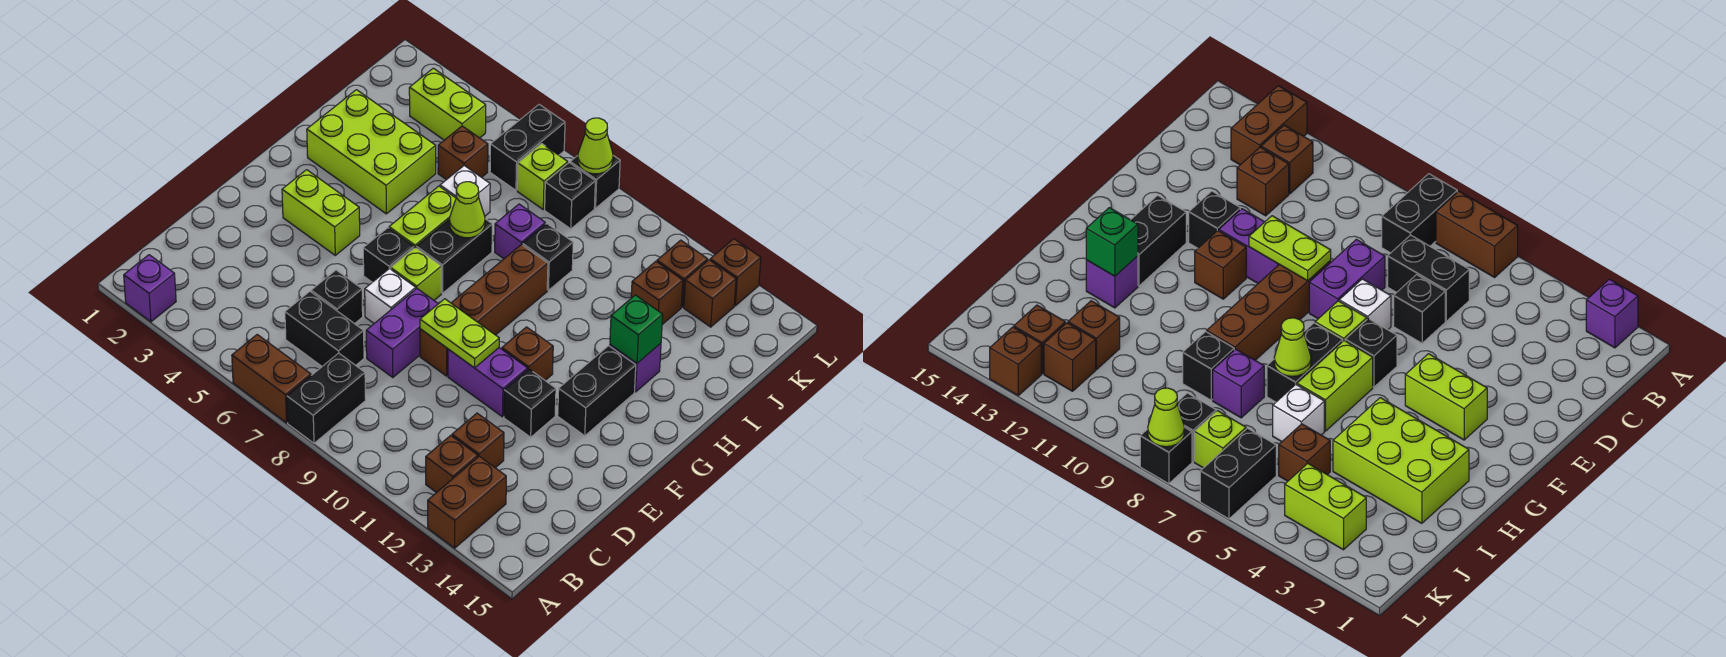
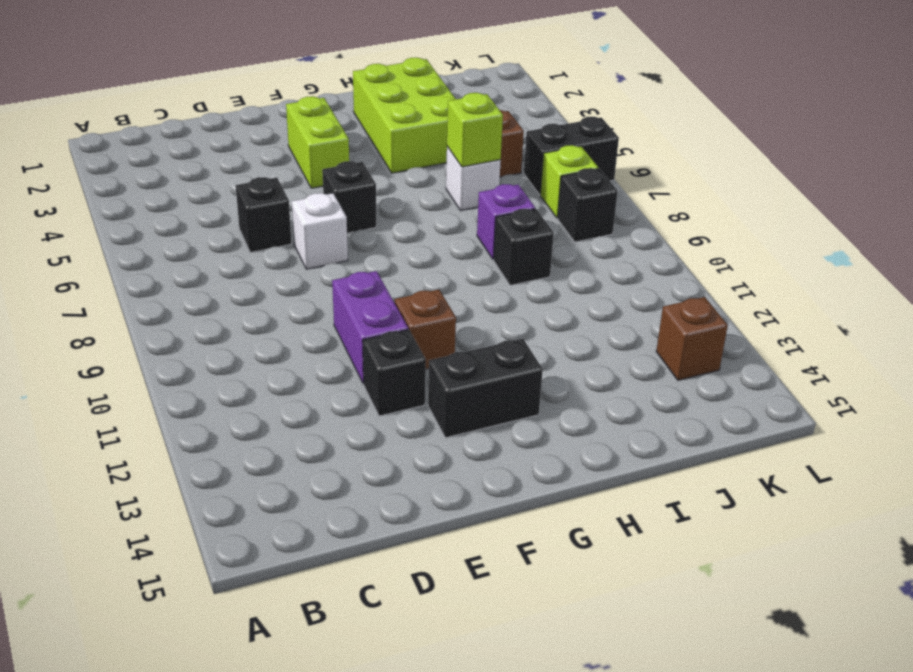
lime brick I6 level 2 -> lime brick F7 level 1
none -> purple brick A2 level 1
none -> brown brick A6:A7 level 1
none -> black brick A8:B8 level 1
none -> brown brick A13:B13 level 1

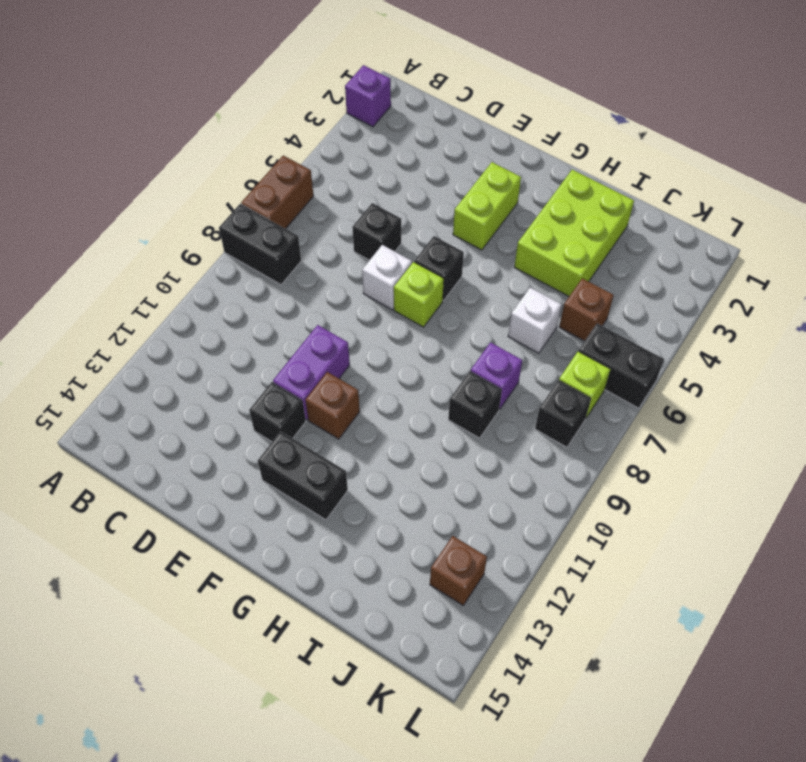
none -> brown brick A13:B13 level 1
none -> brown brick B12 level 1
none -> black brick C6:C7 level 1
none -> brown brick C12 level 1

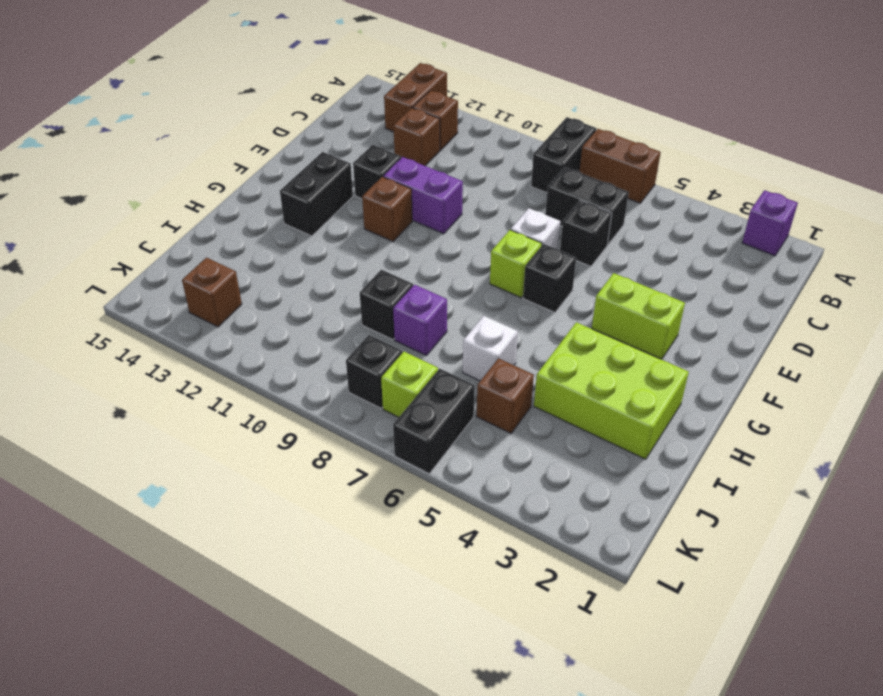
none -> purple brick D8:E8 level 1
none -> brown brick E9:H9 level 1
none -> lime brick G6:H6 level 1
none -> black brick G7:H7 level 1

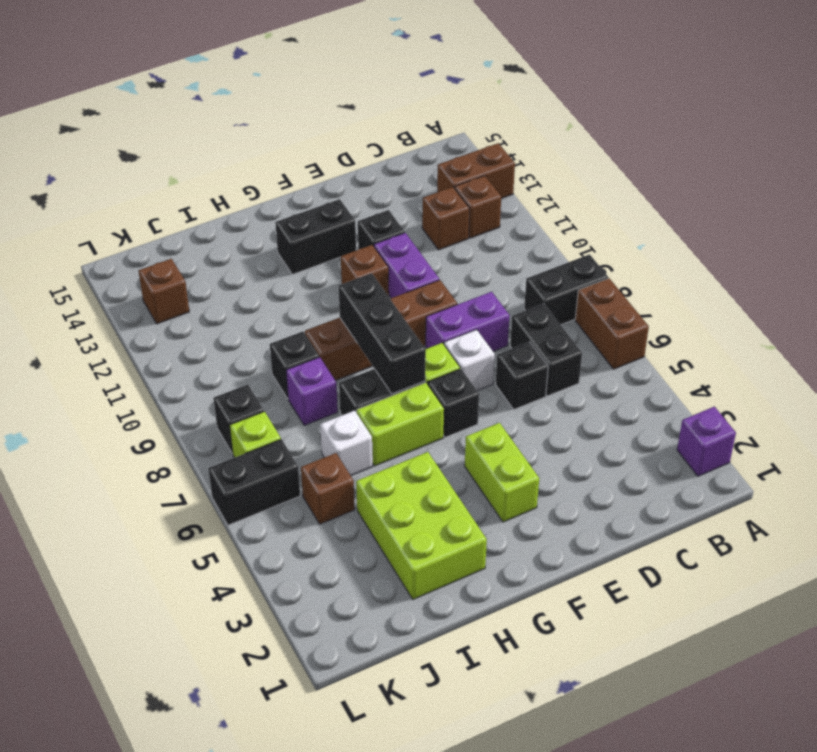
black brick G7:G9 level 2 -> none
none -> purple brick H13 level 1
none -> brown brick J12 level 1
none -> lime brick K3:K4 level 1
none -> brown brick K12 level 1

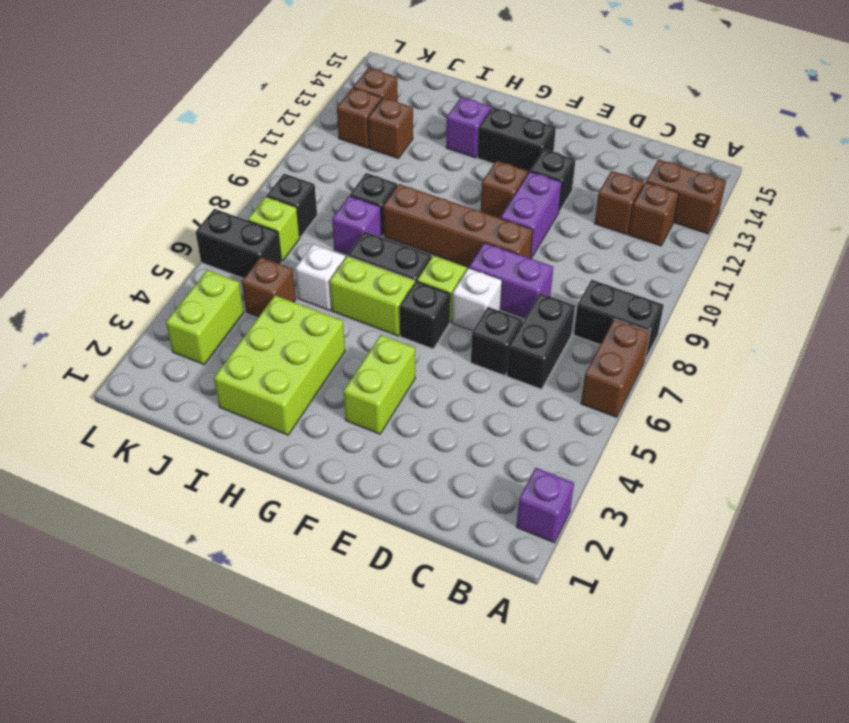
none -> black brick L8 level 1
none -> brown brick L13 level 1
none -> lime plate E9:E10 level 2
none -> lime cone H7 level 2

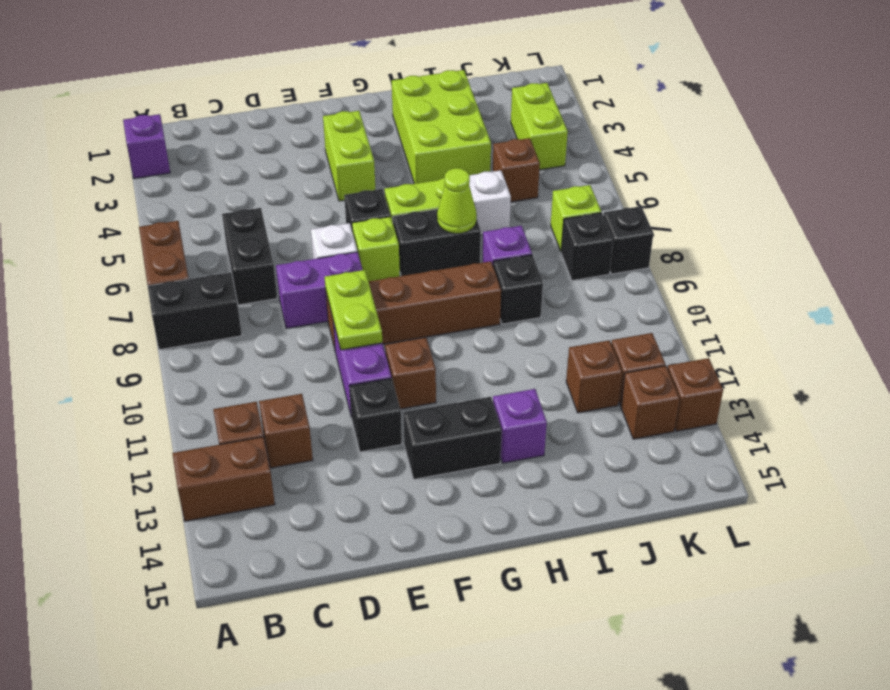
none -> black brick D6 level 1
none -> black brick K6:L6 level 1
none -> green brick H13 level 2
none -> lime cone L8 level 2

